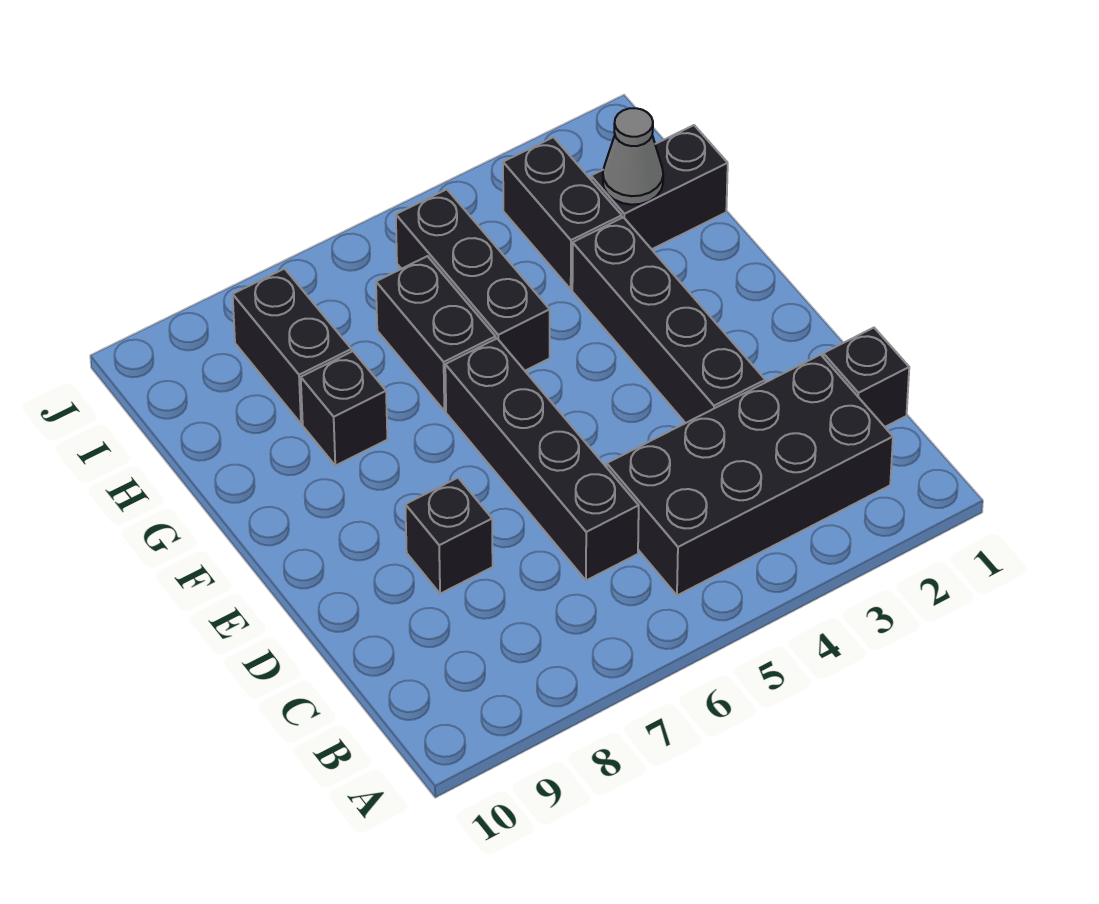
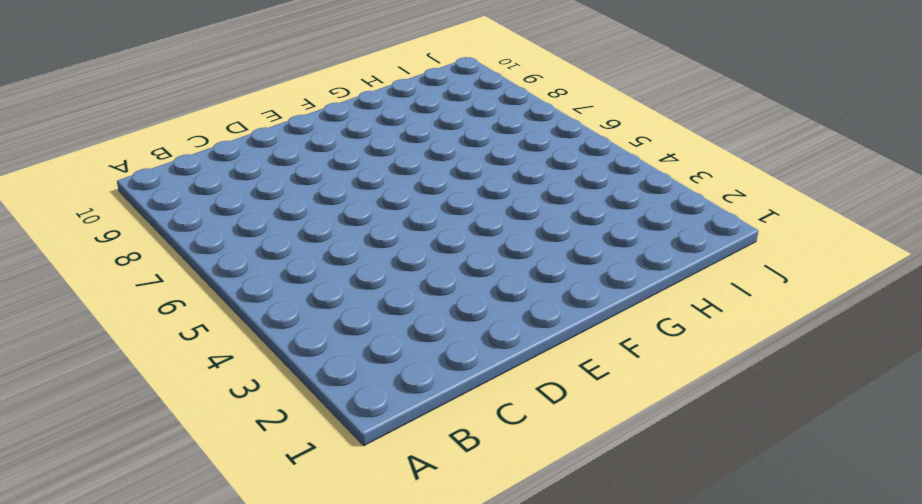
none -> black brick B2:C5 level 1
none -> black brick C1 level 1
none -> black brick C6:F6 level 1

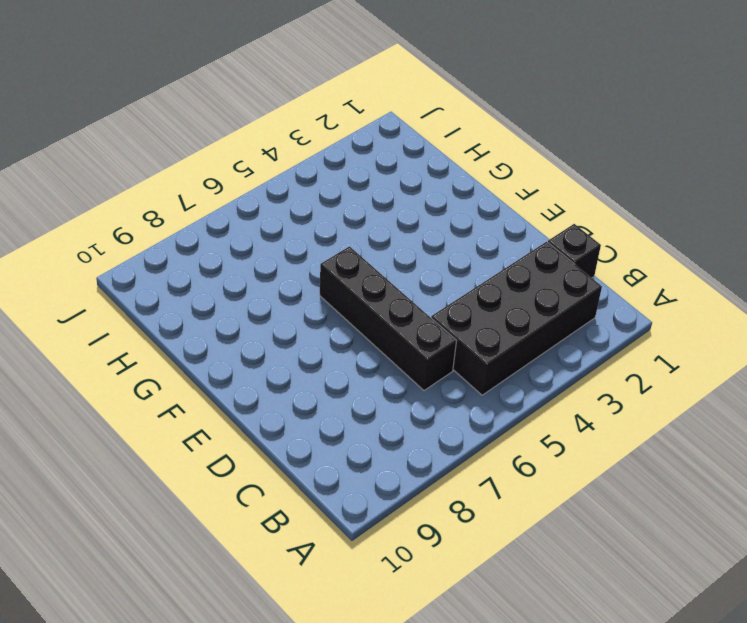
none -> black brick D3:G3 level 1
none -> black brick D8 level 1
none -> black brick G5:I5 level 1

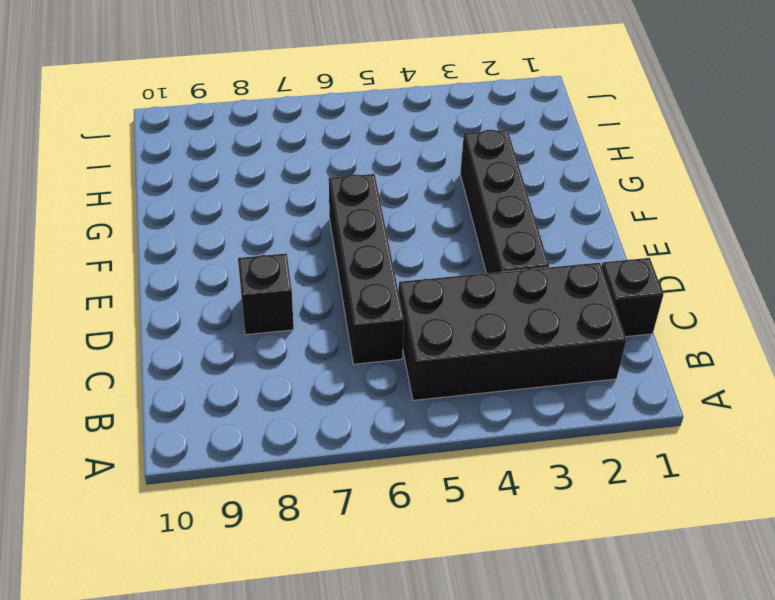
none -> black brick G5:I5 level 1
none -> black brick G6:H6 level 1
none -> black brick G8 level 1

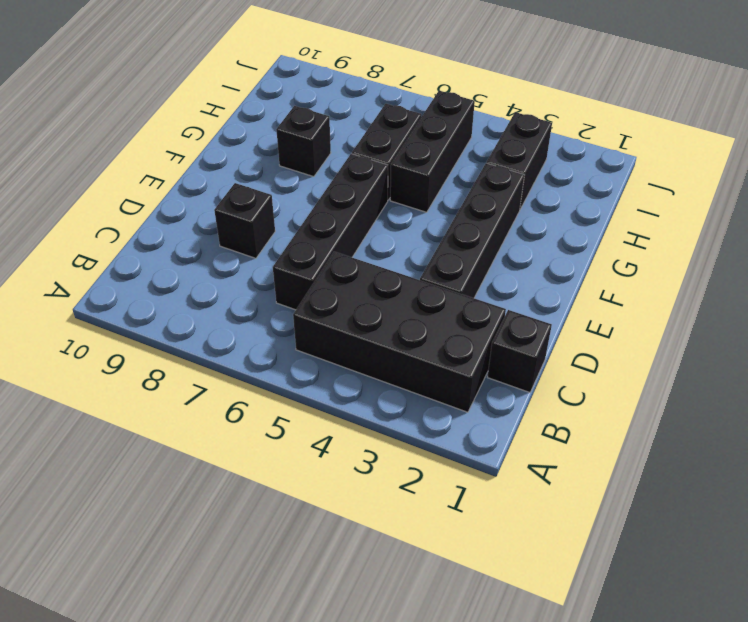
none -> black brick H1:H2 level 1
none -> black brick H8:I8 level 1
none -> grey cone H2 level 2

